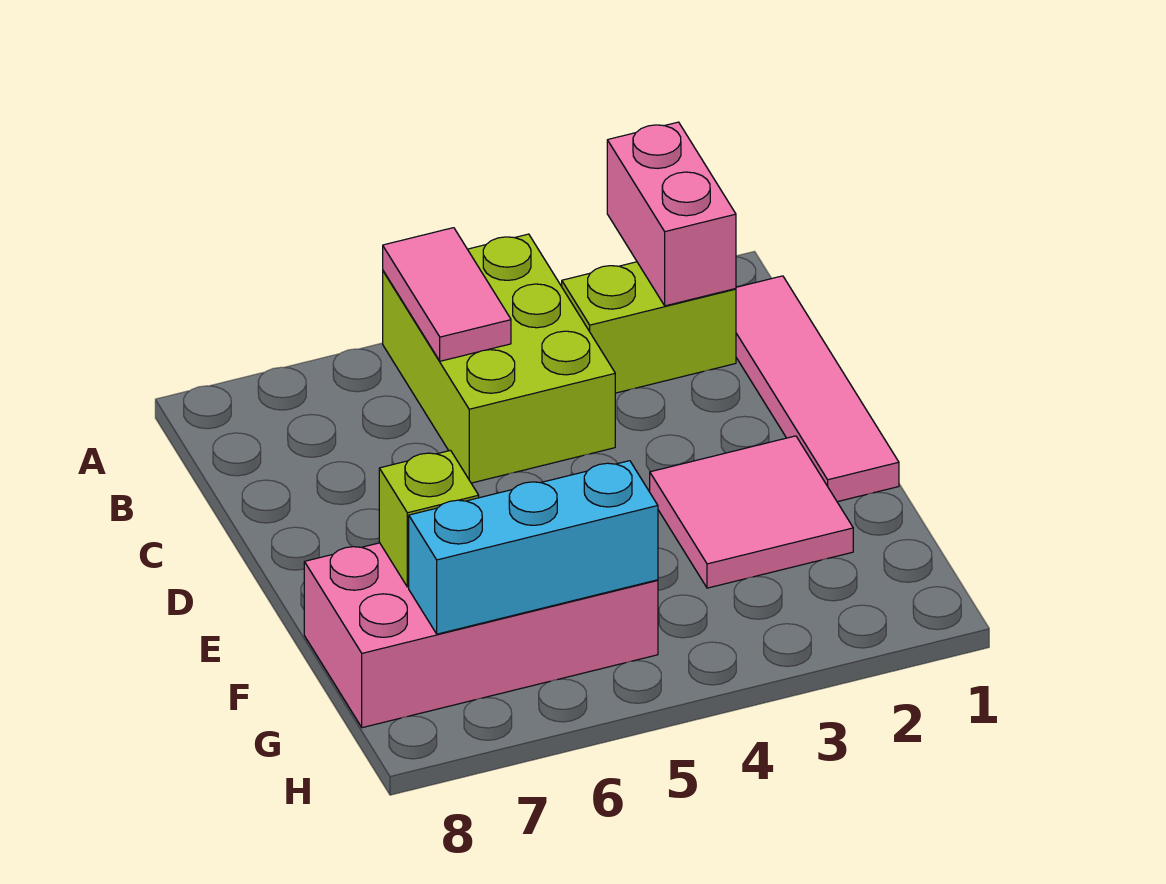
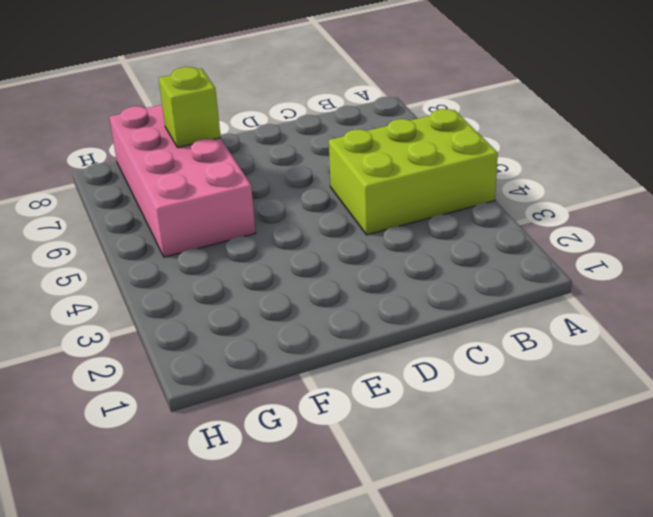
none -> pink tile B1:E1 level 1
none -> lime brick B2:B3 level 1

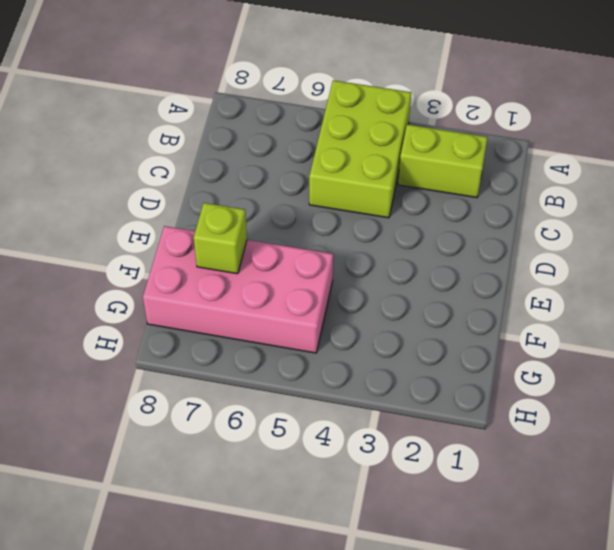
none -> pink tile B1:E1 level 1
none -> pink tile E2:F3 level 1

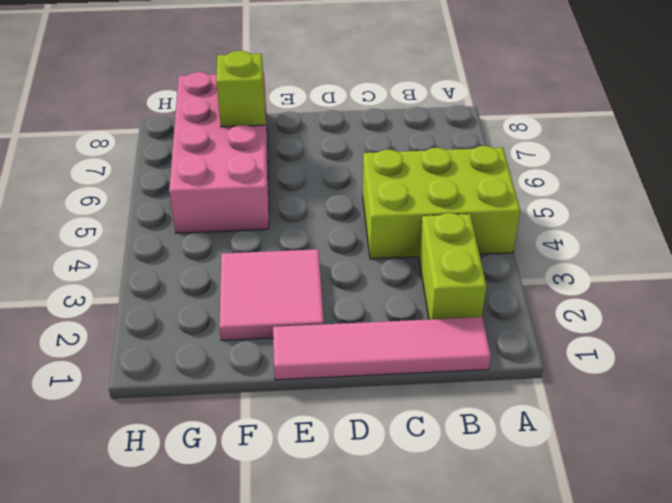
none -> pink brick A2:B2 level 2
none -> pink tile A5:B5 level 2

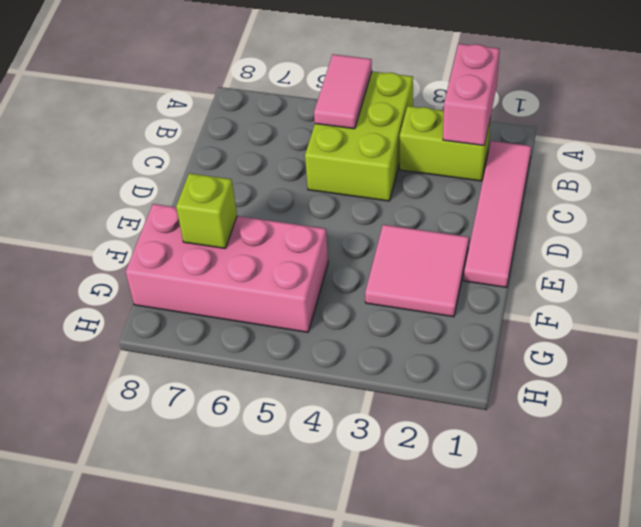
none -> cyan brick G5:G7 level 2

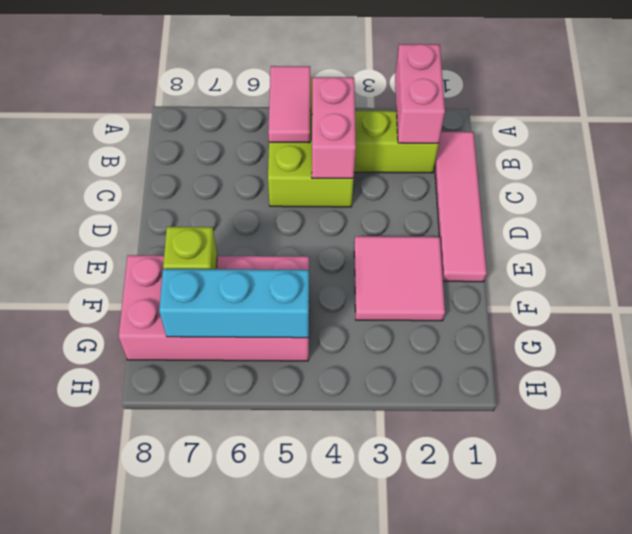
pink brick B4:C4 level 2 -> none

